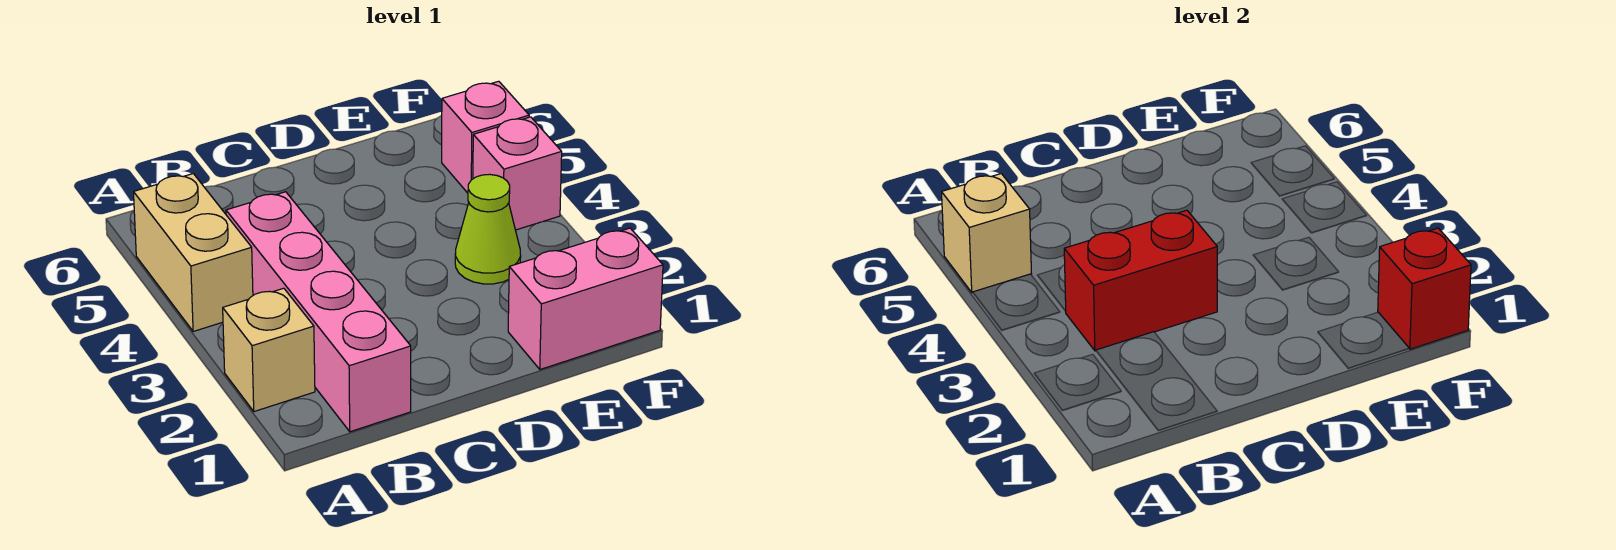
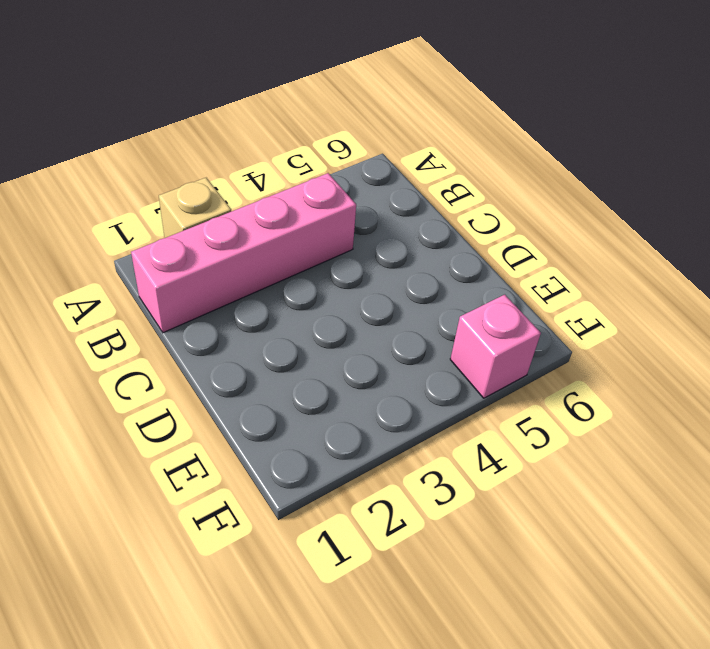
none -> tan brick A4:A5 level 1
none -> pink brick E1:F1 level 1

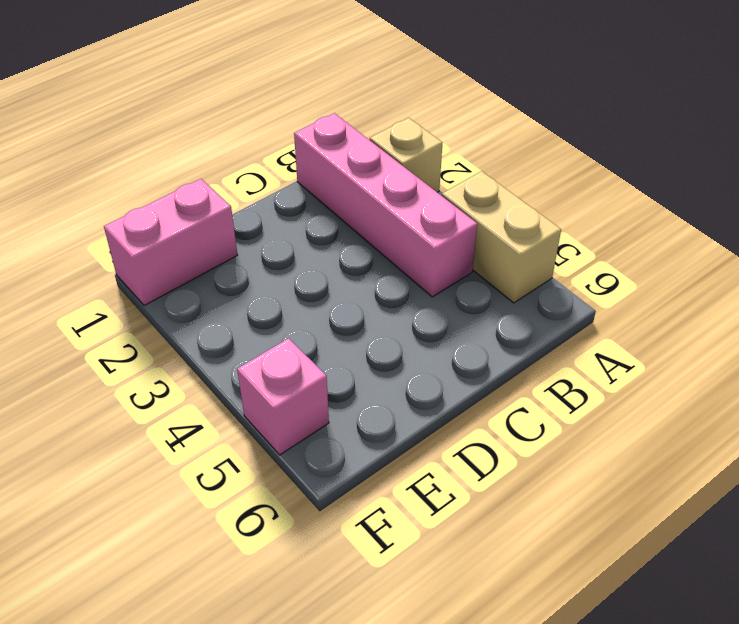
none -> lime cone E3 level 1
none -> pink brick F4 level 1

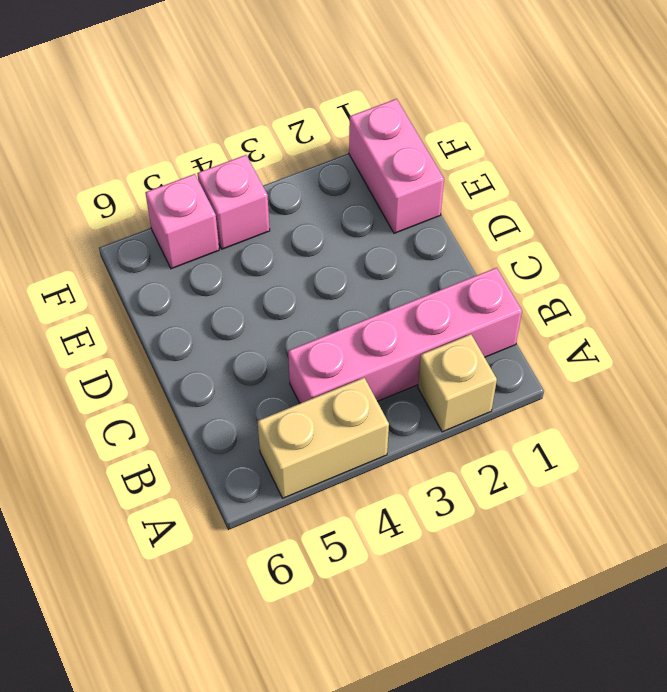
none -> lime cone E3 level 1
none -> tan brick A5 level 2

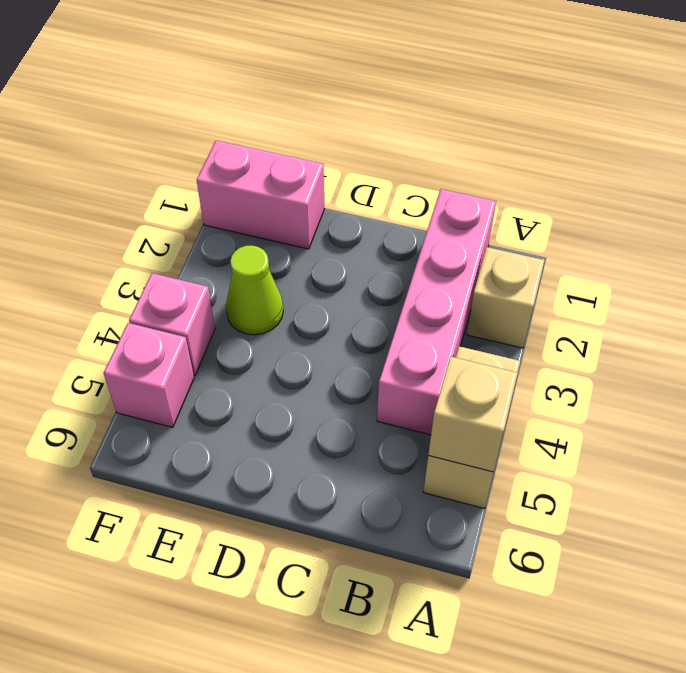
none -> red brick B3:C3 level 2
none -> red brick F1 level 2

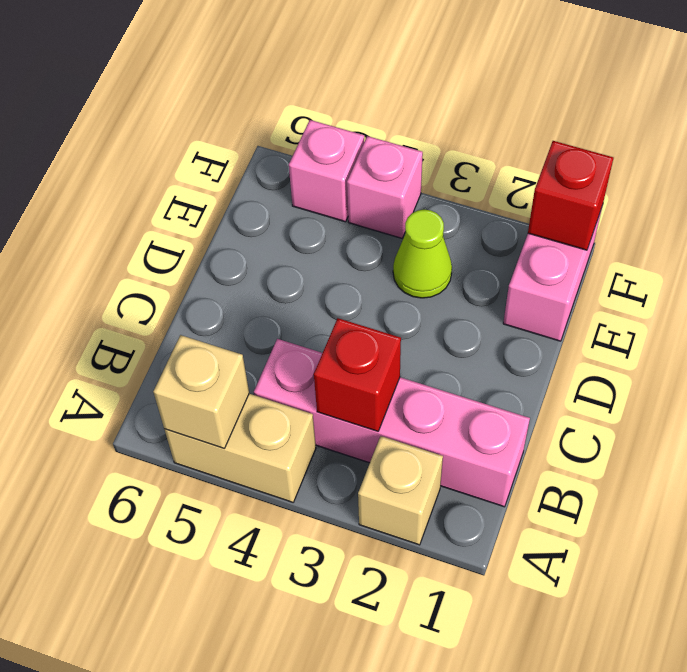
red brick B3 level 2 -> red brick B3:C3 level 2

